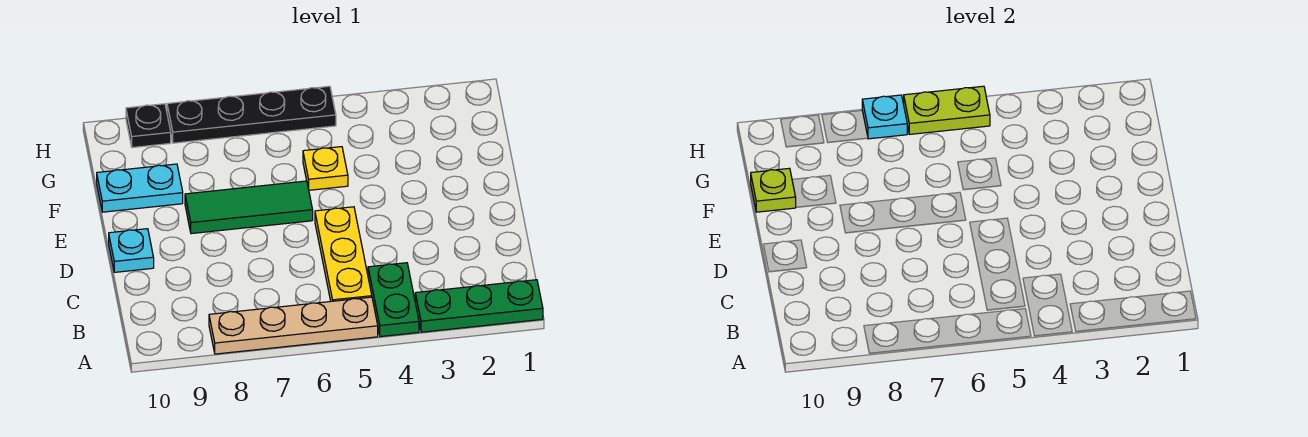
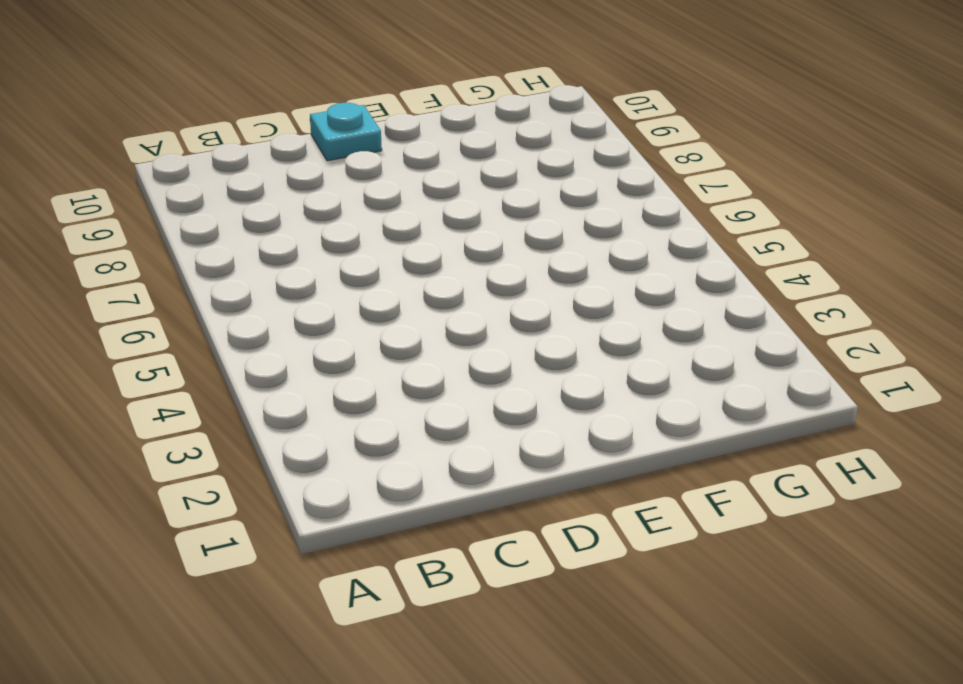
none -> green plate A1:A3 level 1
none -> green plate A4:B4 level 1
none -> tan plate A5:A8 level 1

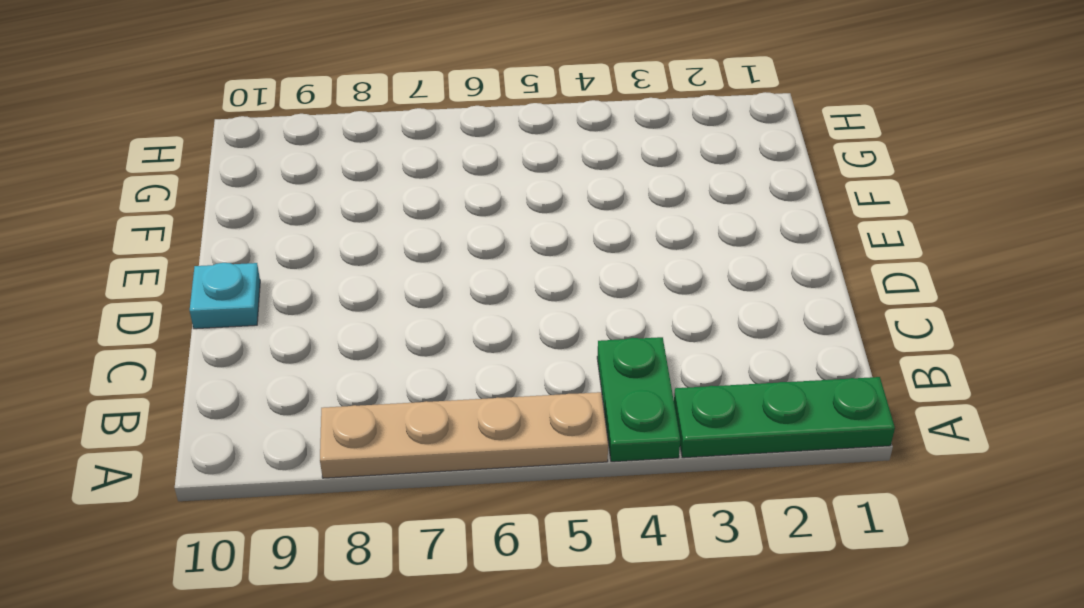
none -> yellow plate B5:D5 level 1
none -> green tile E6:E8 level 1
none -> yellow plate F5 level 1

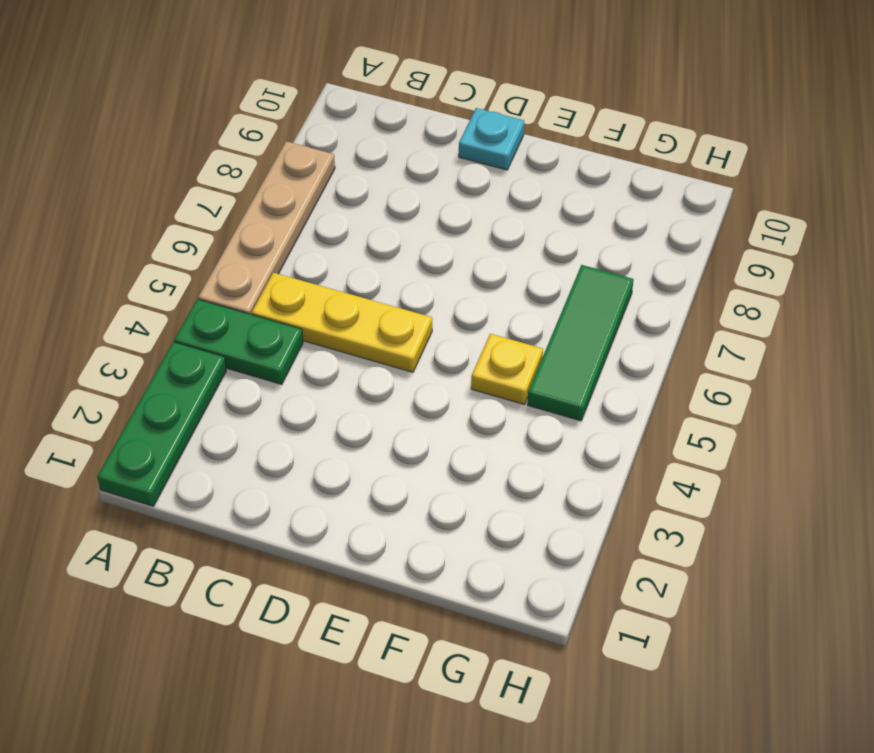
green tile G5:G7 level 1 -> green tile E6:E8 level 1
none -> cyan plate F9:F10 level 1
none -> black plate H5:H8 level 1
none -> black plate H9 level 1

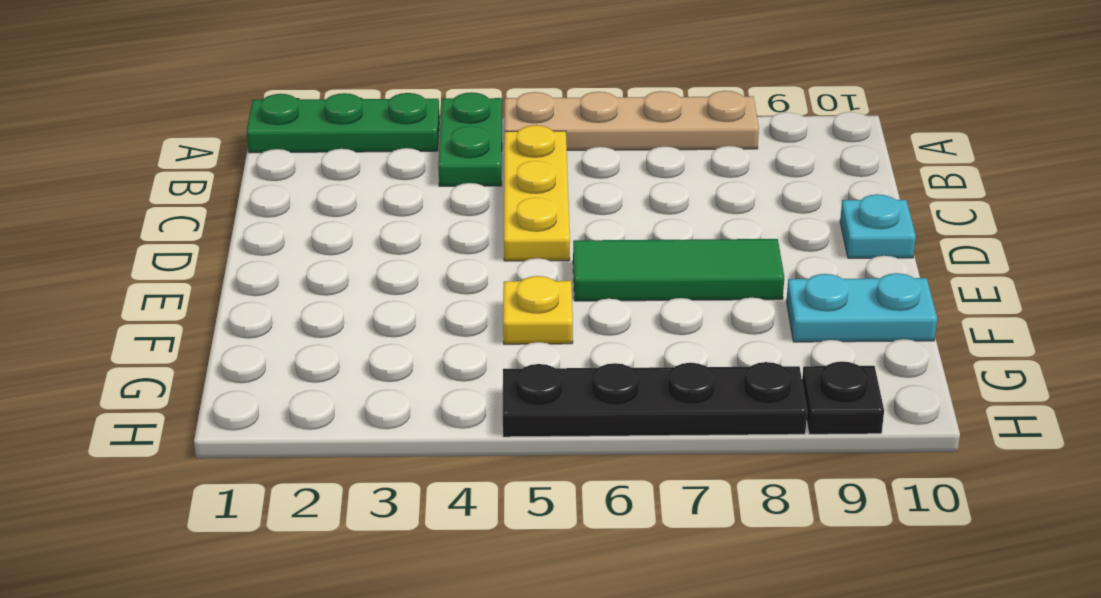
none -> lime plate F10 level 2
none -> lime plate H5:H6 level 2
none -> cyan plate H7 level 2

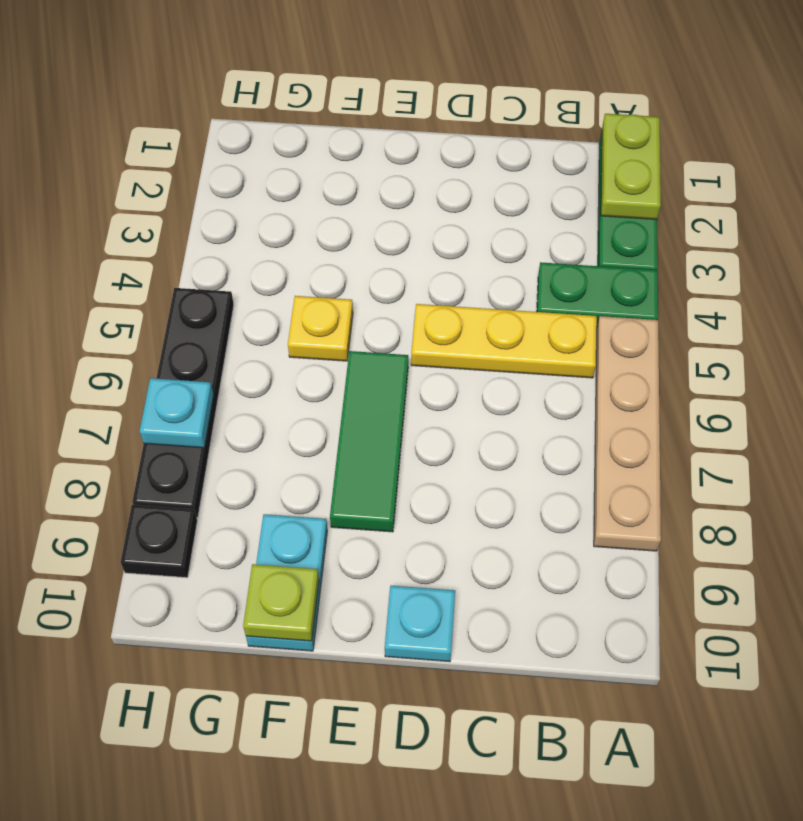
lime plate A1:A2 level 2 -> lime plate H5:H6 level 2

